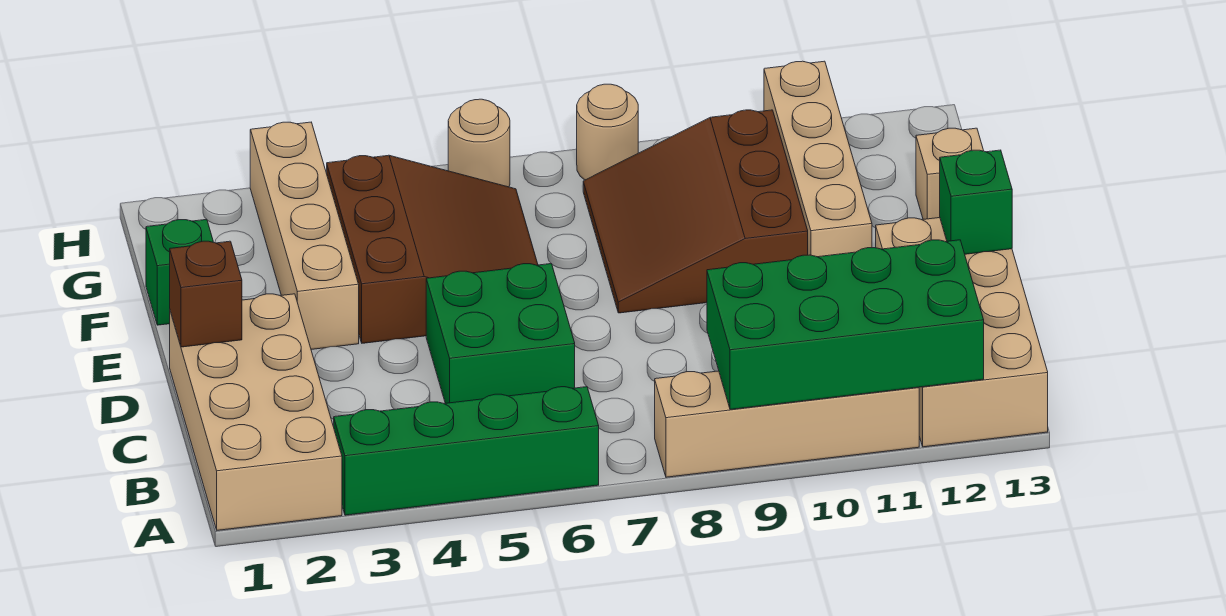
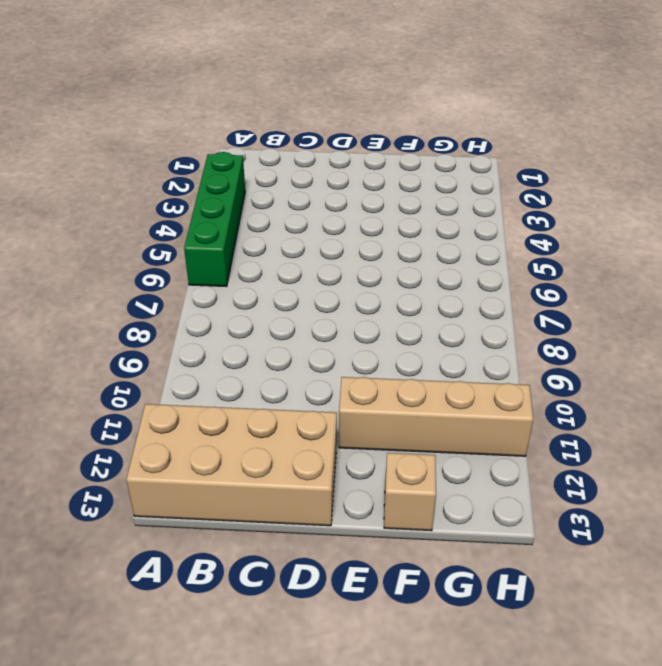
none -> tan brick A1:D2 level 1
none -> tan brick A8:A11 level 1
none -> green brick C5:D6 level 1

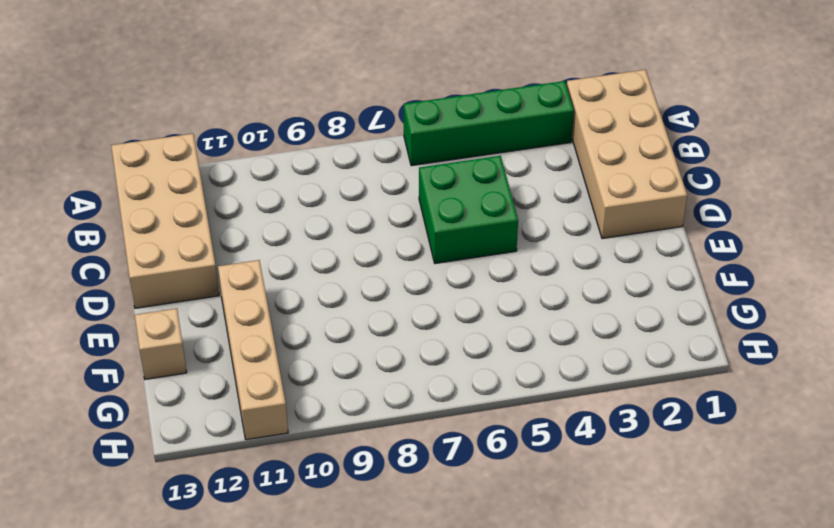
none -> tan brick A8:A11 level 1
none -> tan brick E3:H3 level 1
none -> brown slope E4:G6 level 1 top 4

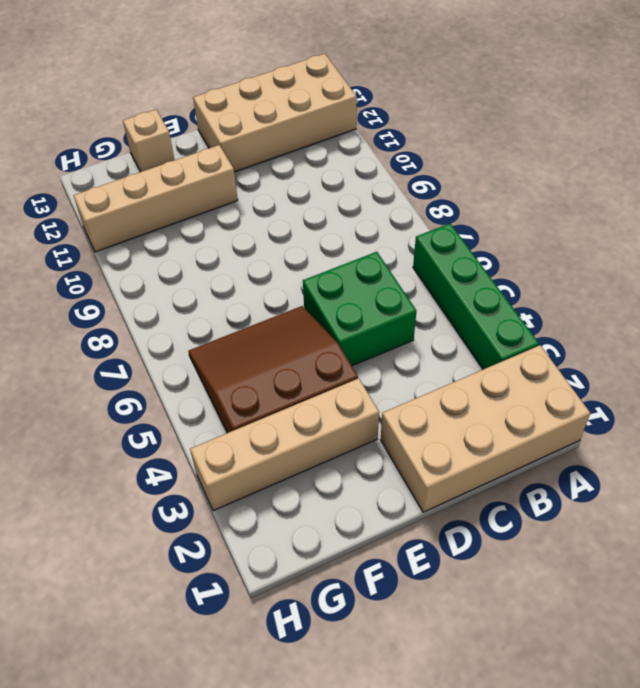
none -> tan brick A8:A11 level 1
none -> brown slope E8:G10 level 1 top 10
none -> green brick F1 level 1

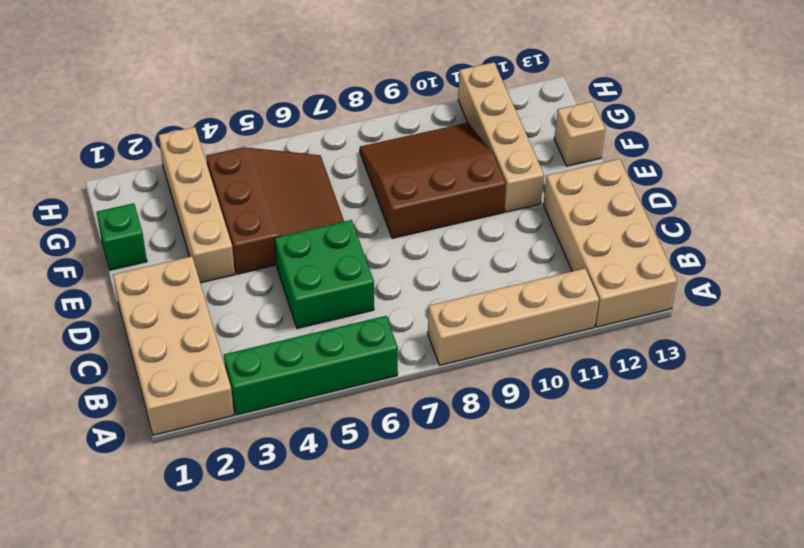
brown slope E8:G10 level 1 top E -> brown slope E8:G10 level 1 top 10
none -> tan round brick H6 level 1
none -> tan round brick H8 level 1
none -> green brick A9:B12 level 2

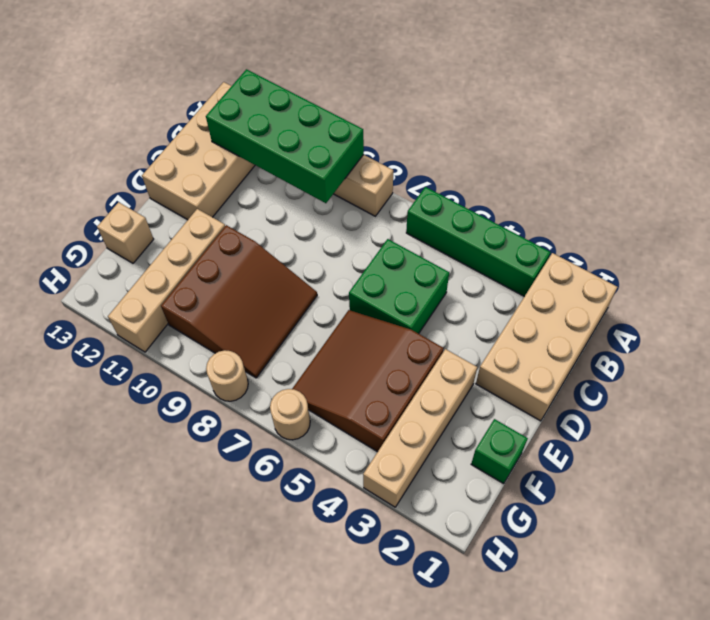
none -> brown brick D1 level 2
none -> green brick D13 level 2

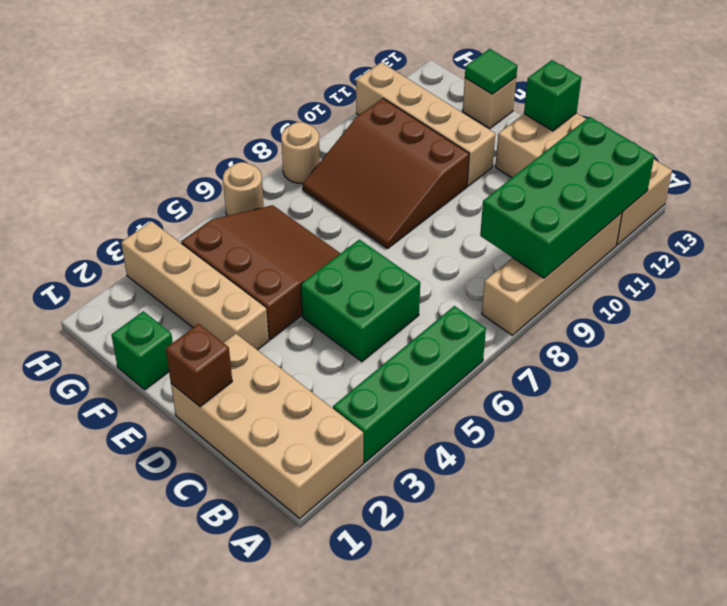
green tile F13 level 2 -> none

